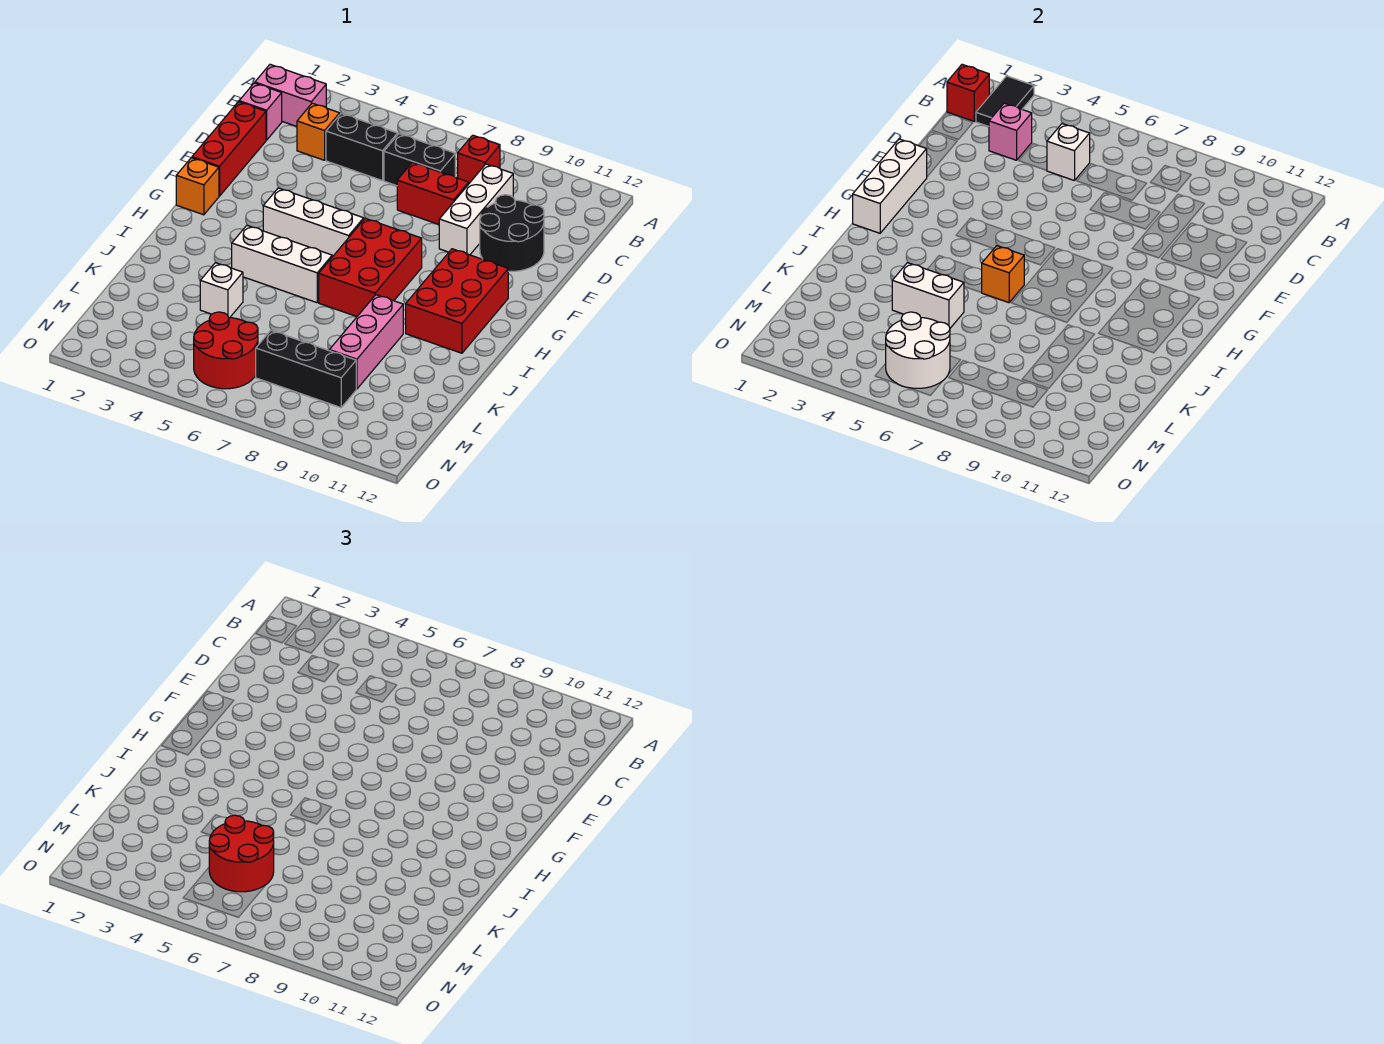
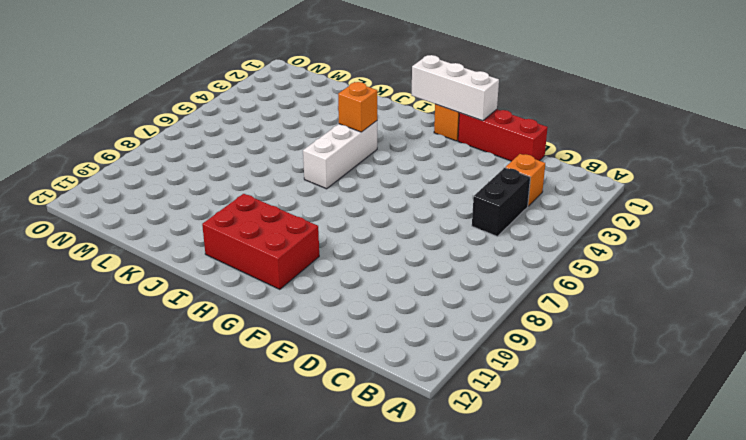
orange brick I4 level 2 -> orange brick I6 level 2
none -> pink brick B1:B2 level 1
none -> red brick B8 level 1
none -> pink brick C1 level 1

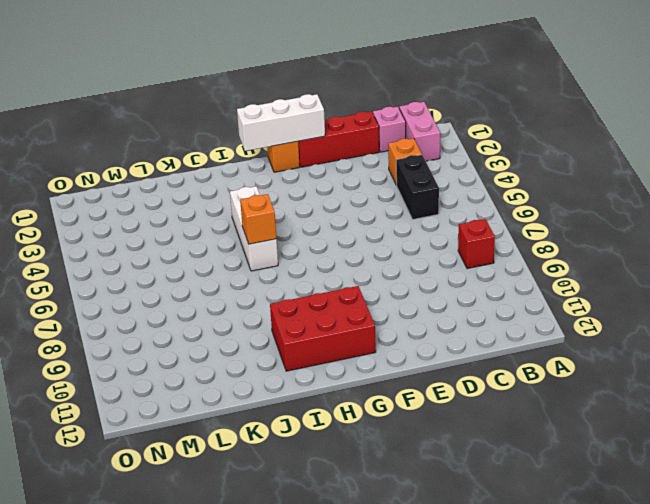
none -> black brick C6:C7 level 1
none -> white brick C9:E9 level 1
none -> red brick D7:D8 level 1

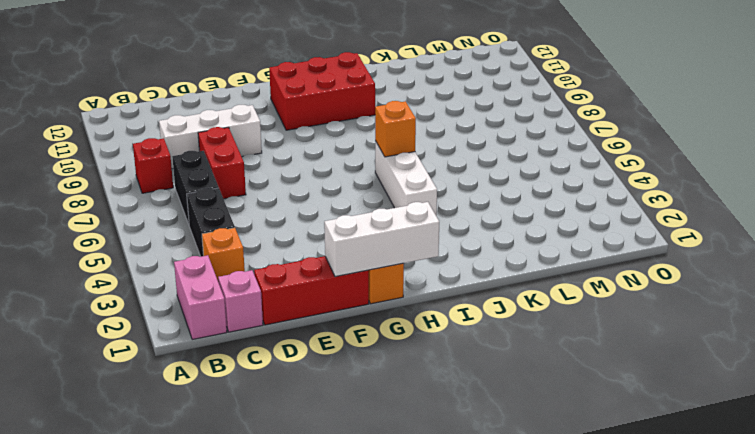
none -> black round brick D10:E11 level 1
none -> white brick G4:G6 level 1
none -> red brick G7:I8 level 1

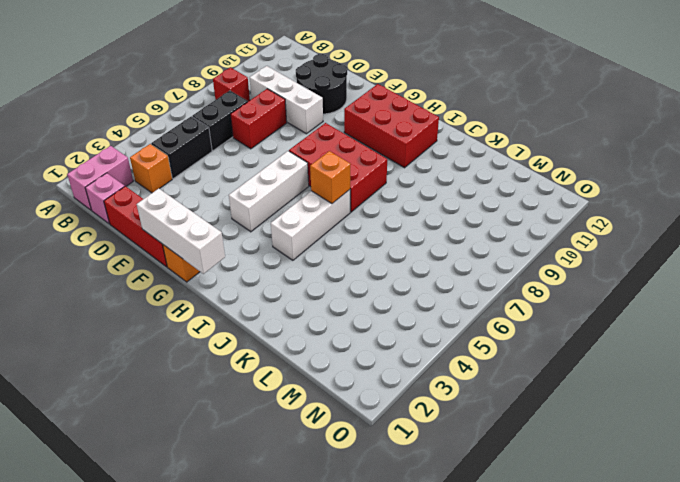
none -> pink brick J9:L9 level 1
none -> white brick K4 level 1
none -> red round brick M5:N6 level 1

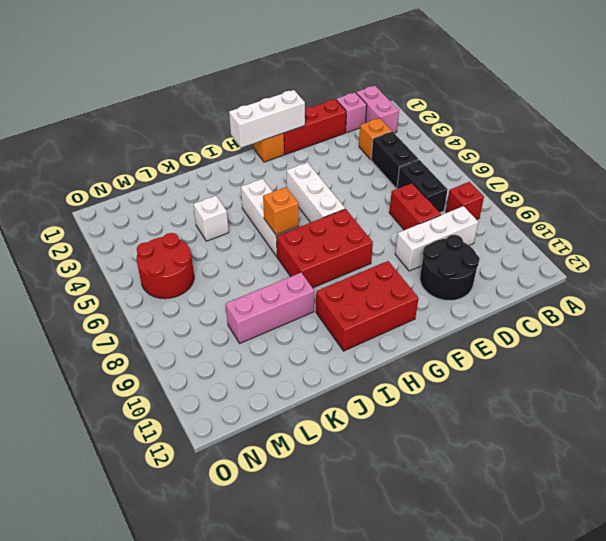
none -> black brick M7:M9 level 1
none -> black tile A2:B2 level 2
none -> red brick B1 level 2

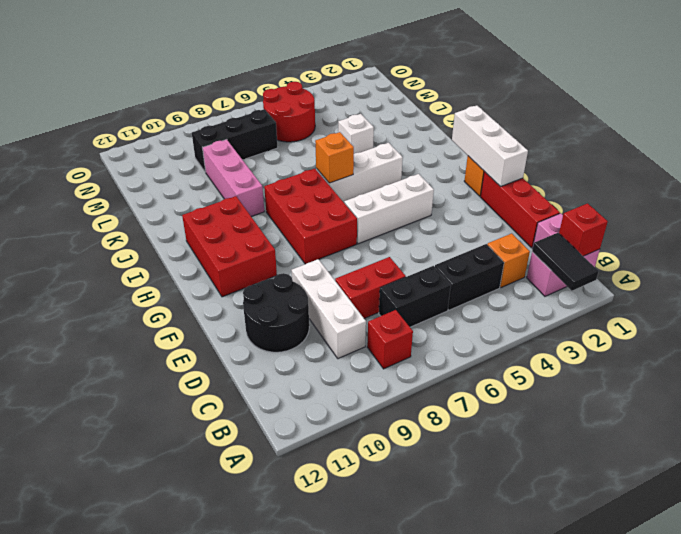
none -> pink brick C3 level 2
none -> white brick C5 level 2
none -> white brick K4:K5 level 2

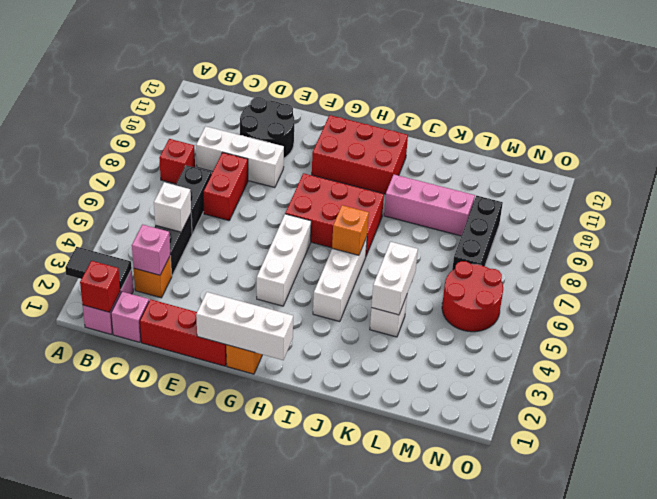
none -> white round brick M5:N6 level 2
none -> red round brick L5:M6 level 3

